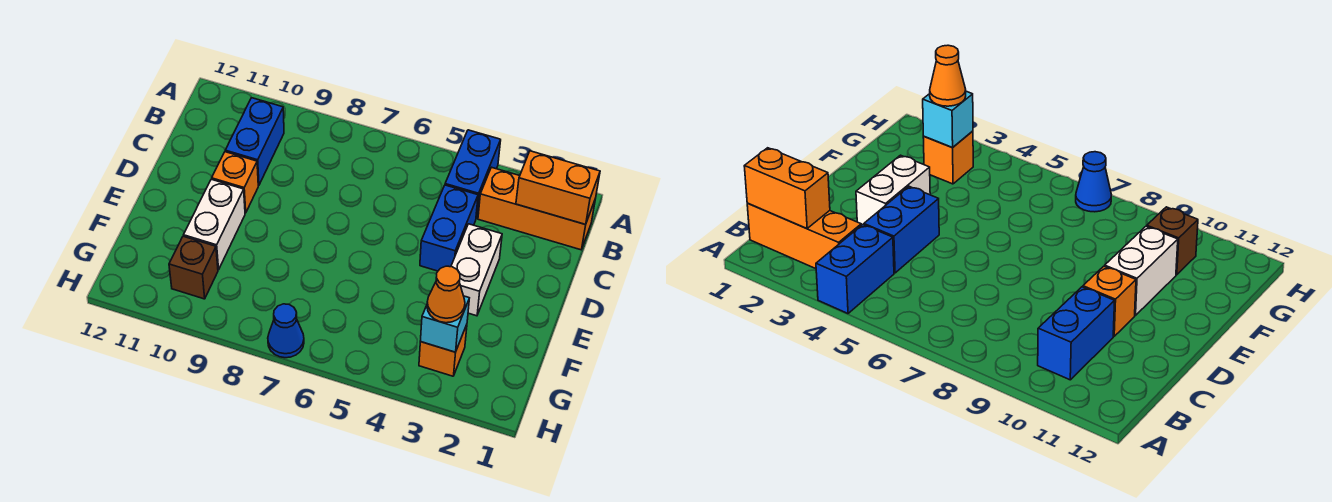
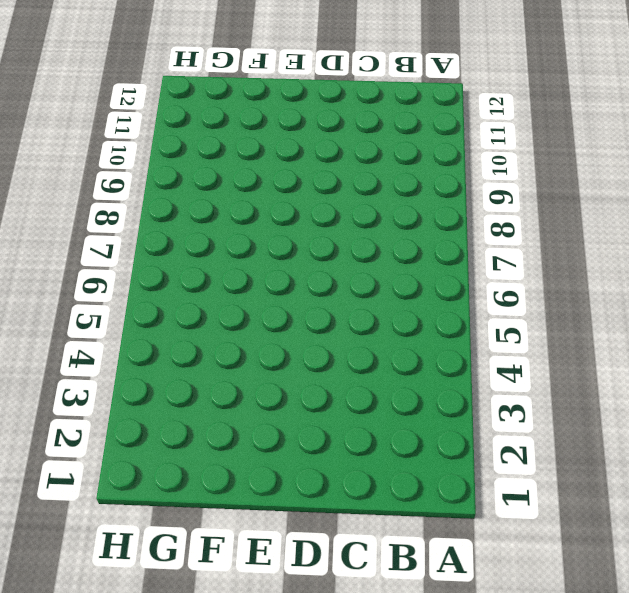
none -> blue brick A4:B4 level 1
none -> orange brick B1:B3 level 1
none -> blue brick B10:C10 level 1

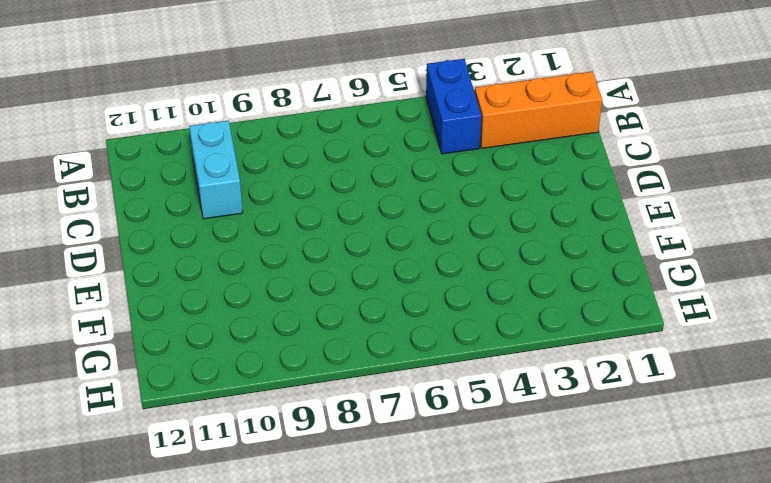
cyan brick B10:C10 level 1 -> blue brick B10:C10 level 1
none -> blue brick C4:D4 level 1
none -> white brick D3:E3 level 1
none -> orange brick D10 level 1

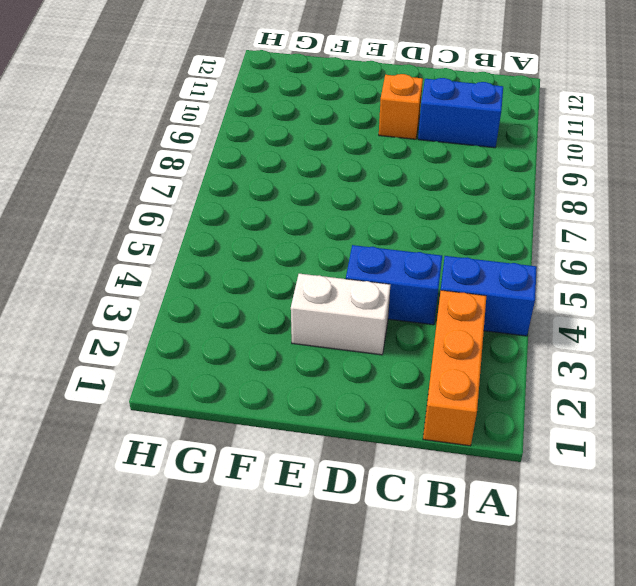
none -> white brick E10:F10 level 1
none -> orange brick G3 level 1
none -> brown brick G10 level 1

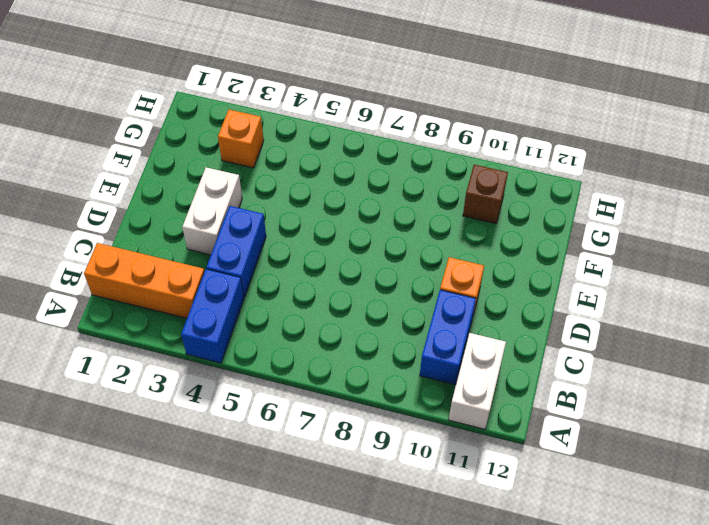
white brick A11:B11 level 1 -> white brick E10:F10 level 1
none -> blue cone H7 level 1
none -> orange brick B1:B2 level 2
none -> cyan brick G3 level 2

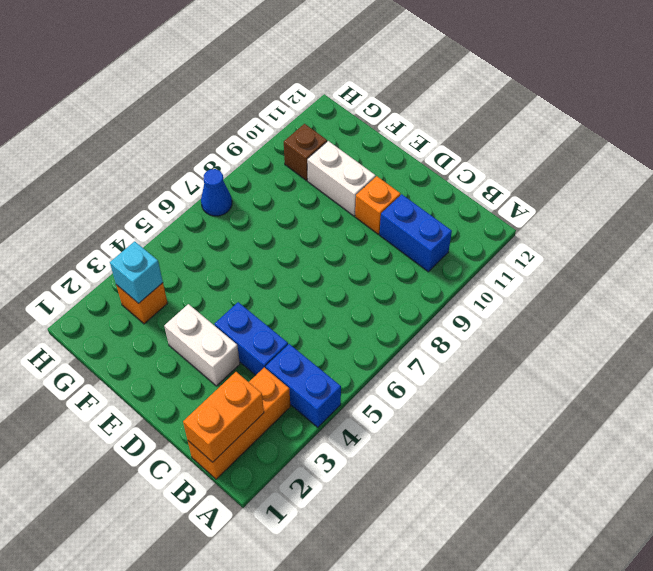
none -> orange cone G3 level 3

